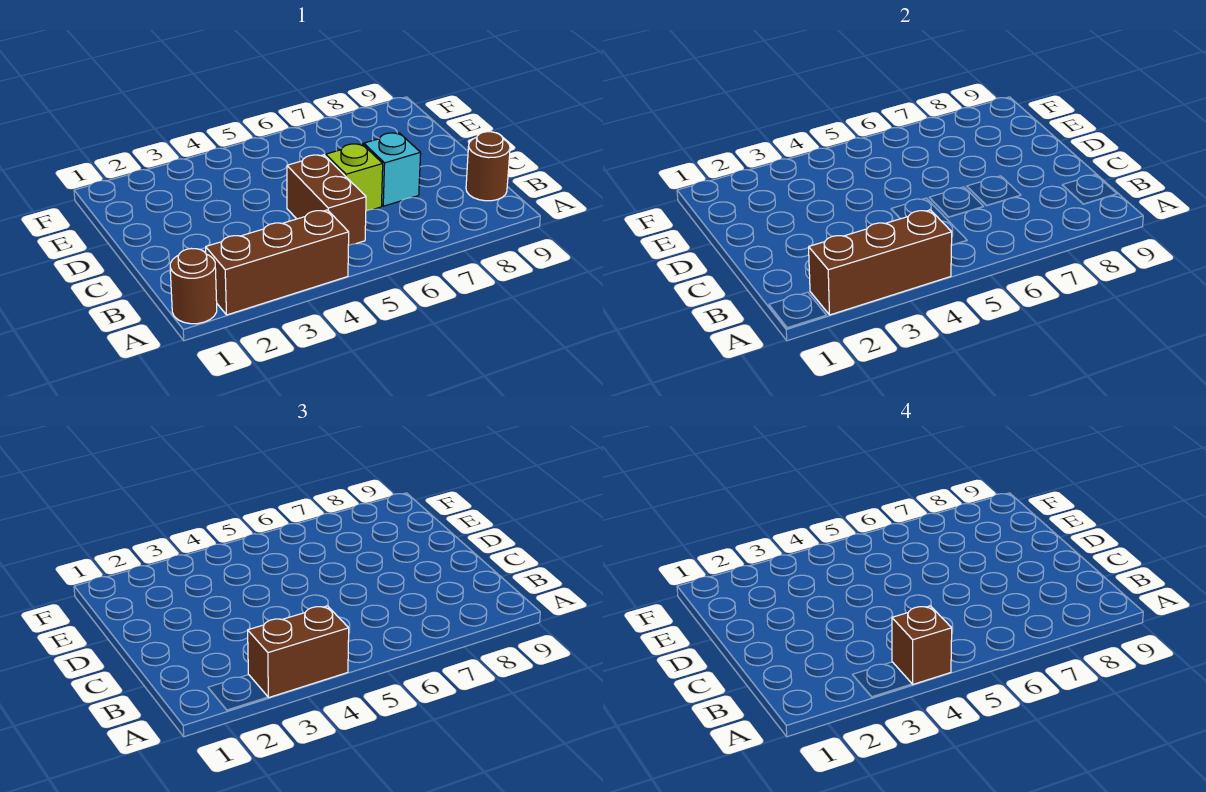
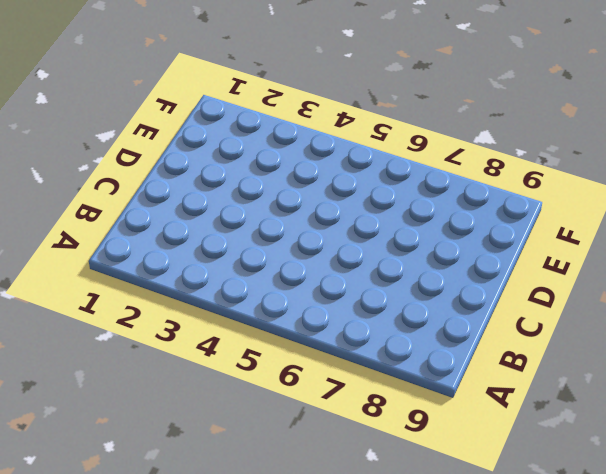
none -> brown round brick A1 level 1
none -> brown brick A2:A4 level 1

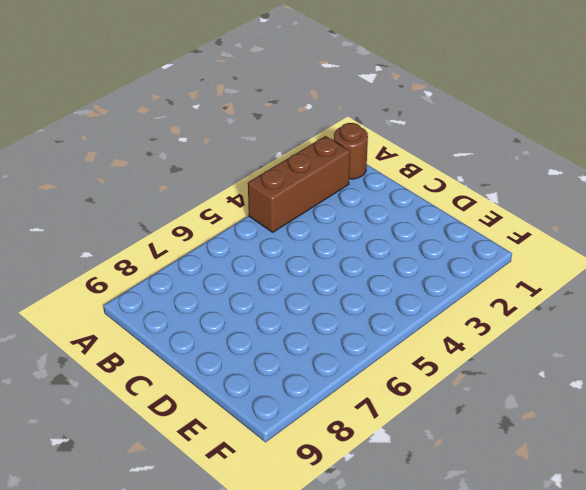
none -> brown brick B5:C5 level 1
none -> brown round brick B9 level 1

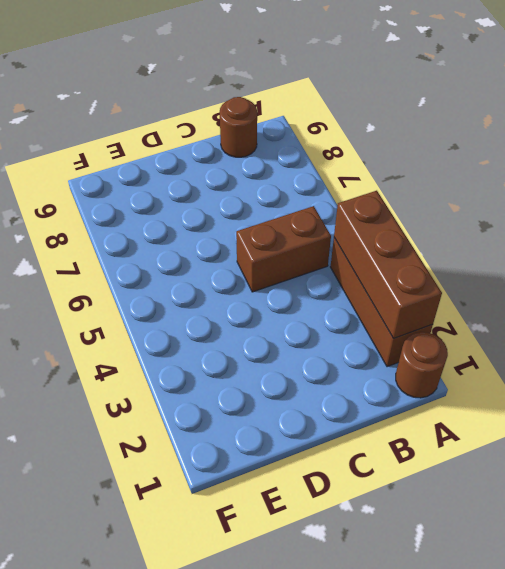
none -> lime brick C6 level 1
none -> cyan brick C7 level 1

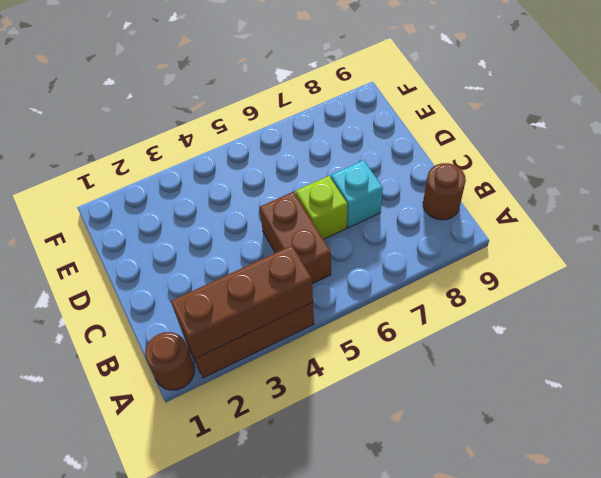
none -> brown brick A3:A4 level 3
none -> brown brick A4 level 4

